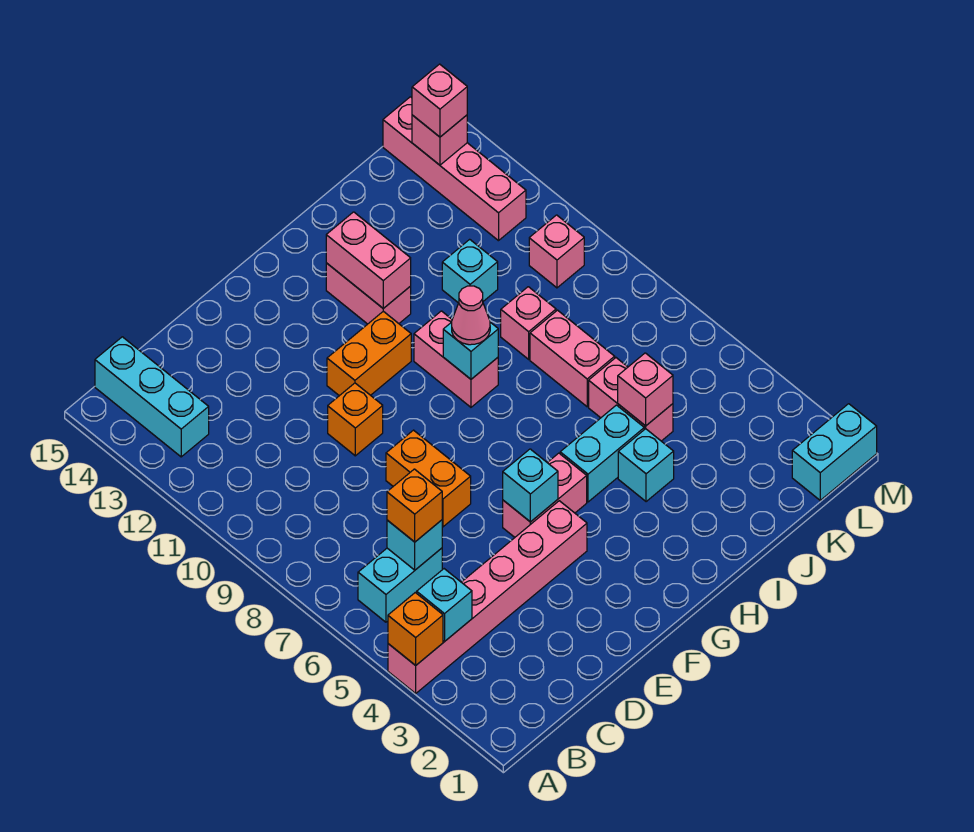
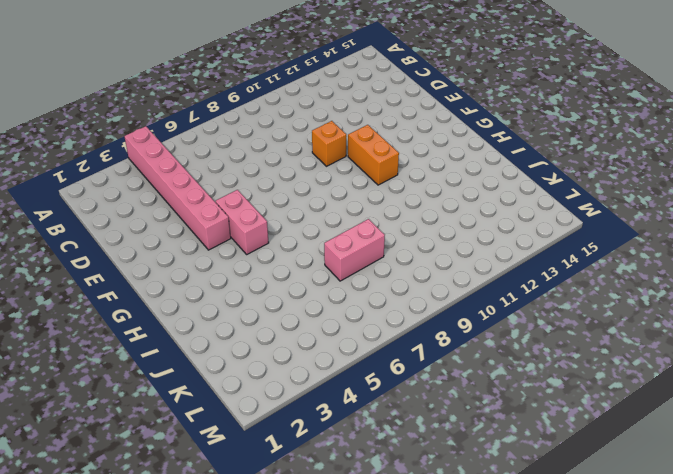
none -> cyan brick B6:C6 level 1
none -> cyan brick B13:B15 level 1
none -> orange brick E7:E8 level 1

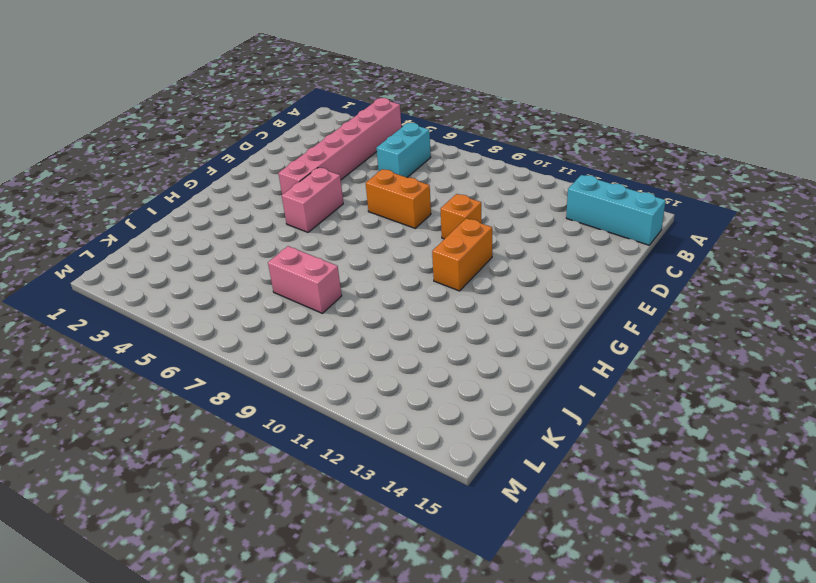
none -> cyan brick H5:I5 level 1
none -> pink brick H9:H10 level 1
none -> pink brick H12:H13 level 1

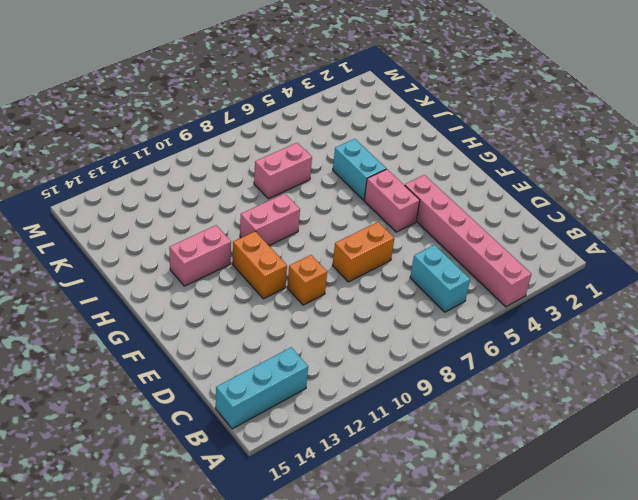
none -> cyan brick I4 level 1
none -> pink brick J5:J6 level 1
none -> pink brick J9 level 1

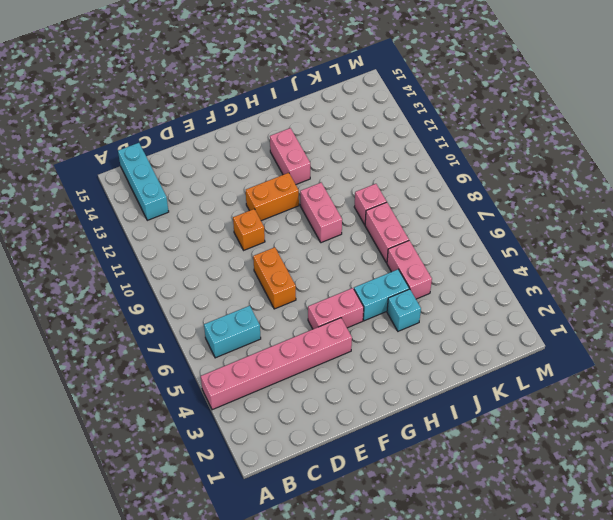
none -> cyan brick J11 level 1
none -> cyan brick L1:M1 level 1
none -> pink brick L10 level 1

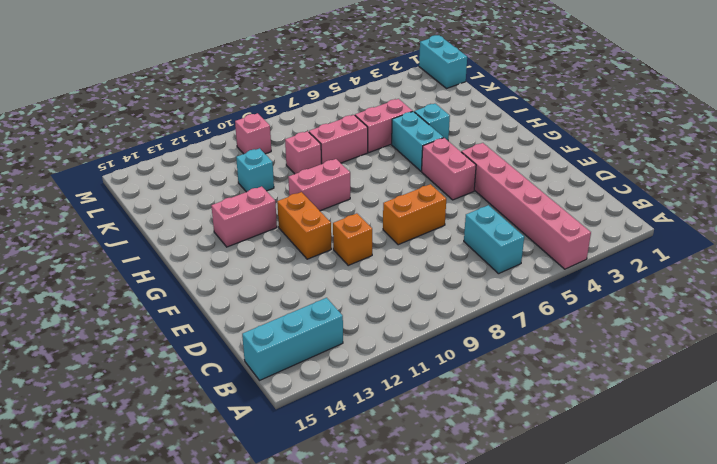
none -> pink brick L12:L15 level 1
none -> orange brick A4 level 2
none -> cyan brick B4 level 2

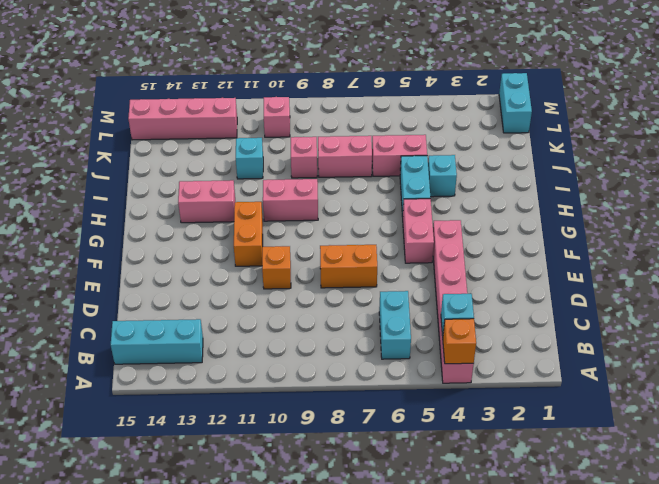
none -> cyan brick C6 level 2
none -> cyan brick F5 level 2
none -> cyan brick H9 level 2

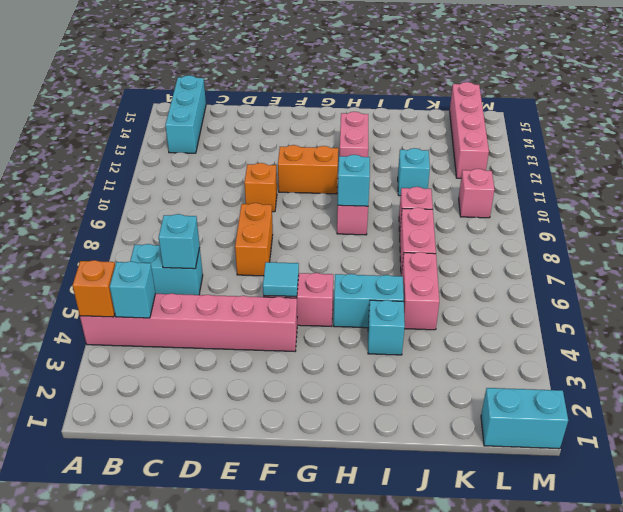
cyan tile F5 level 2 -> cyan brick F5 level 2
none -> pink brick H12:H13 level 2
none -> pink brick J5 level 2
none -> pink brick L14 level 2

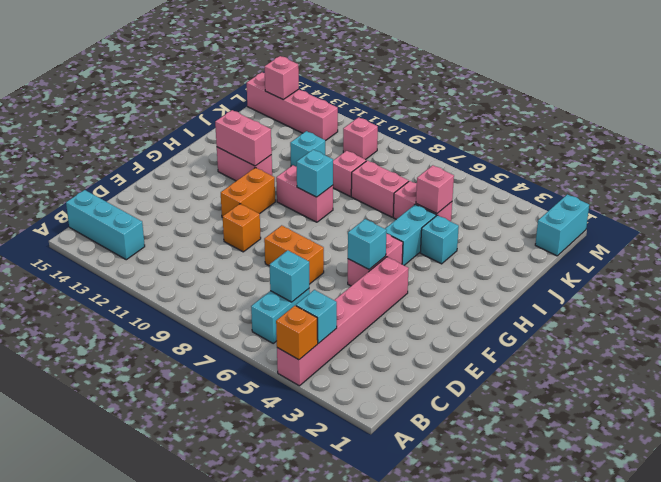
none -> orange brick C6 level 3
none -> pink cone H9 level 3
none -> pink brick L14 level 3

